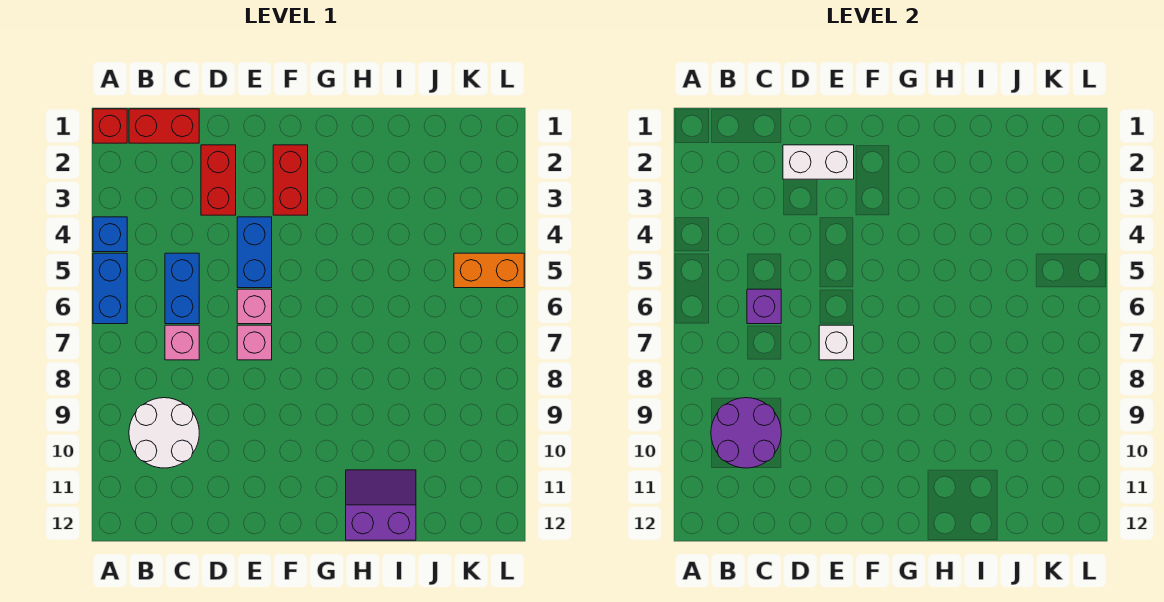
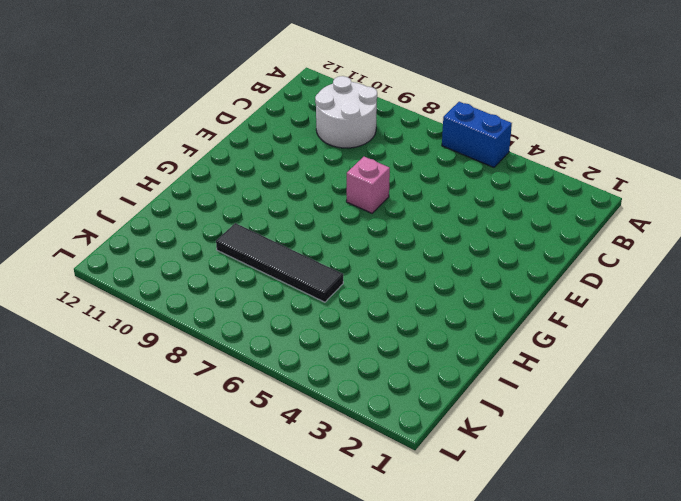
black tile I6:I9 level 1 -> none
none -> red brick A1 level 1
none -> blue brick A4 level 1
none -> red brick B1:C1 level 1

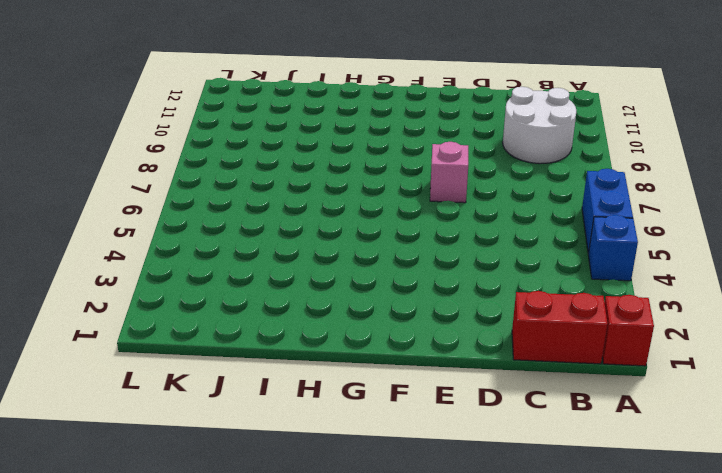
none -> blue brick C5:C6 level 1
none -> pink brick C7 level 1
none -> red brick D2:D3 level 1

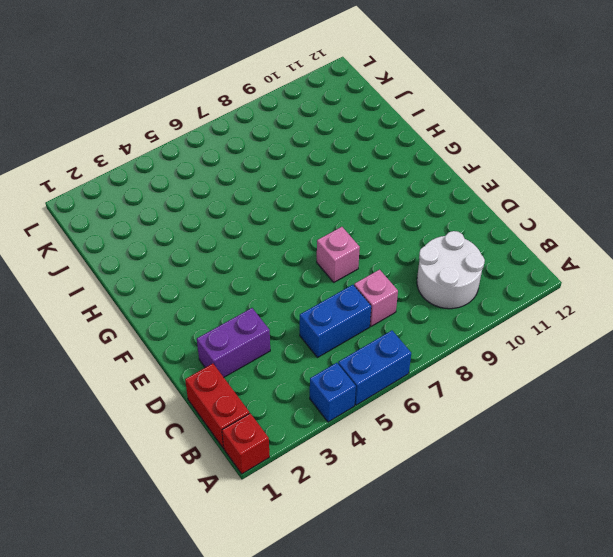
purple brick D2:D3 level 1 -> red brick D2:D3 level 1
none -> blue brick E4:E5 level 1
none -> pink brick E6 level 1
none -> red brick F2:F3 level 1

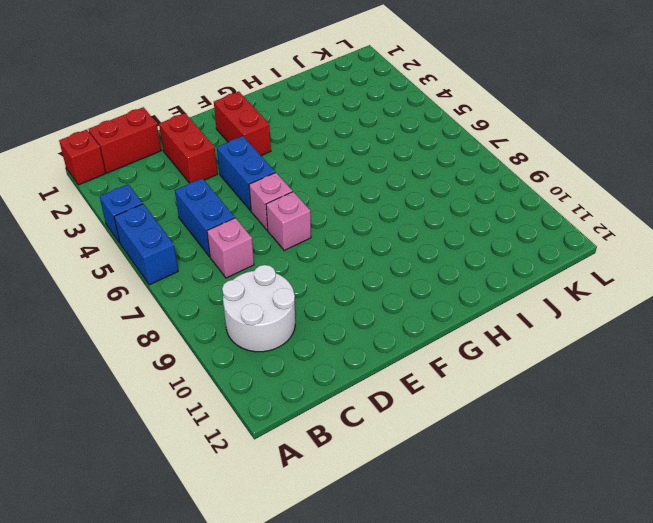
none -> purple slope H11:I12 level 1 top 12
none -> orange brick K5:L5 level 1
none -> purple round brick B9:C10 level 2

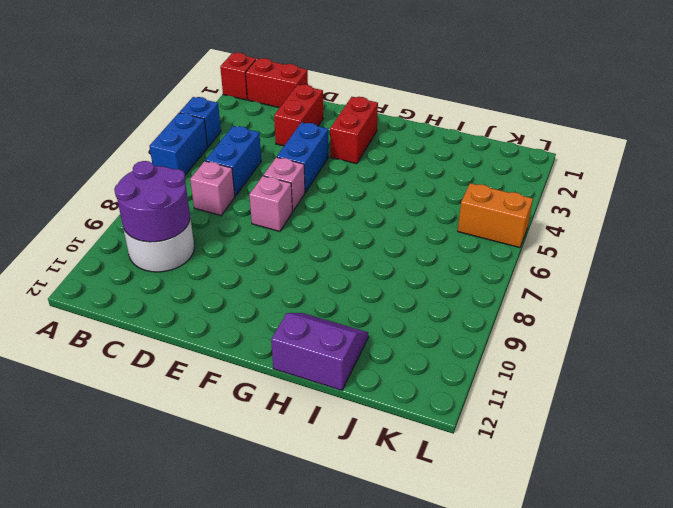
none -> purple brick C6 level 2
none -> white brick D2:E2 level 2
none -> white brick E7 level 2

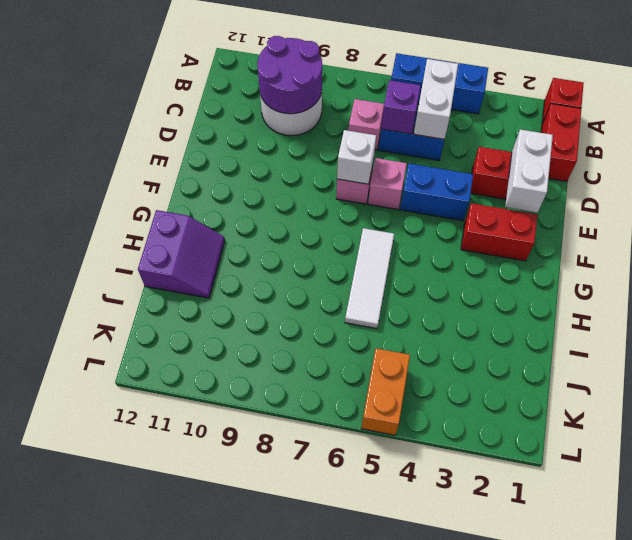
white brick B5:C5 level 2 -> none
white tile G6:I6 level 1 -> none

